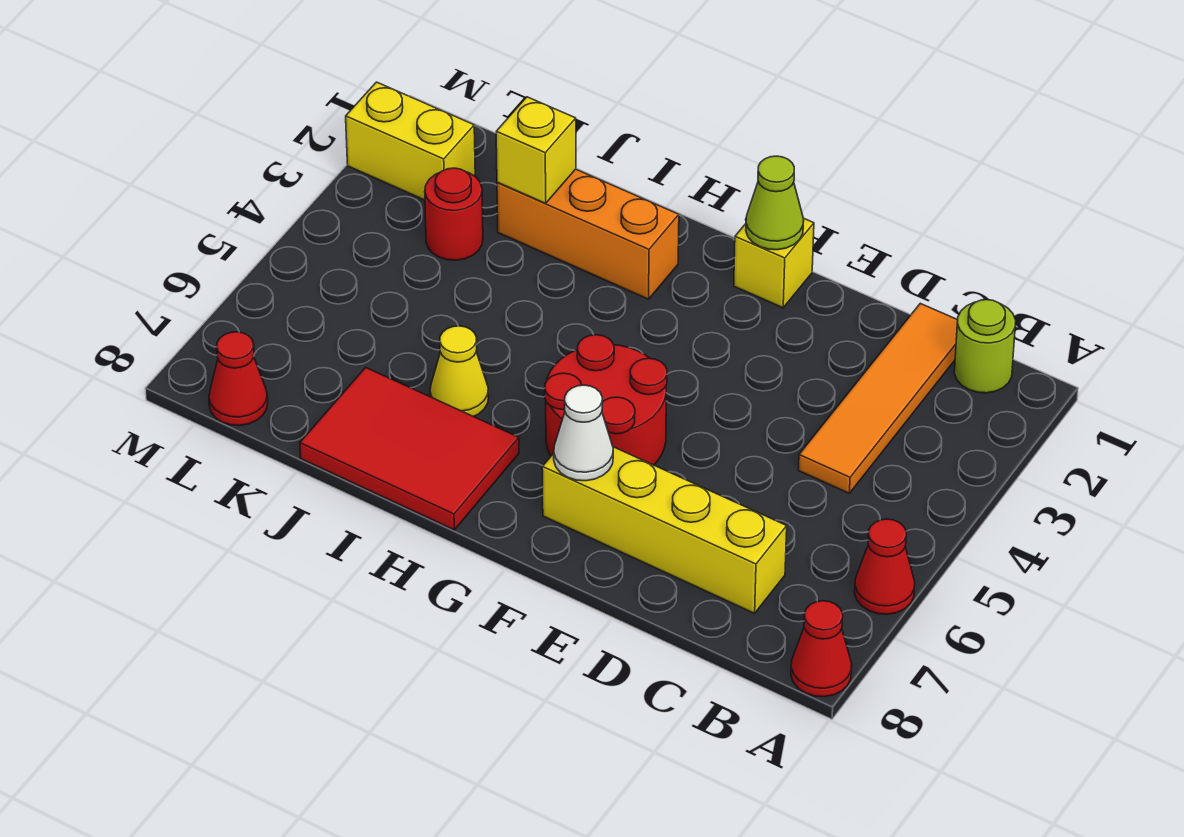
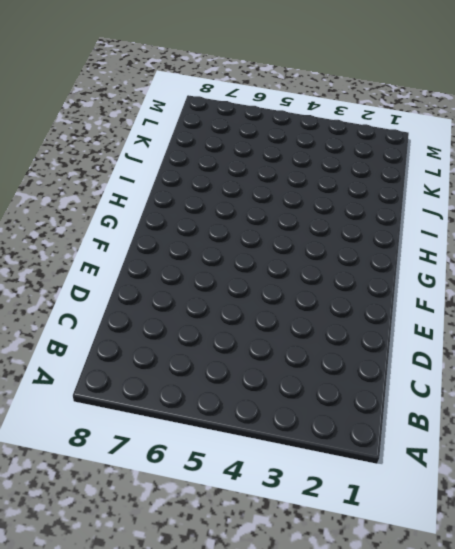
none -> red cone A6 level 1
none -> red cone A8 level 1
none -> lime round brick B1 level 1

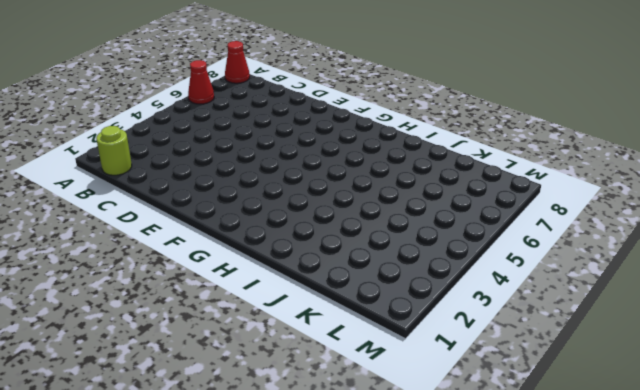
none -> orange tile C1:C4 level 1
none -> yellow brick C7:F7 level 1
none -> yellow brick F1 level 1

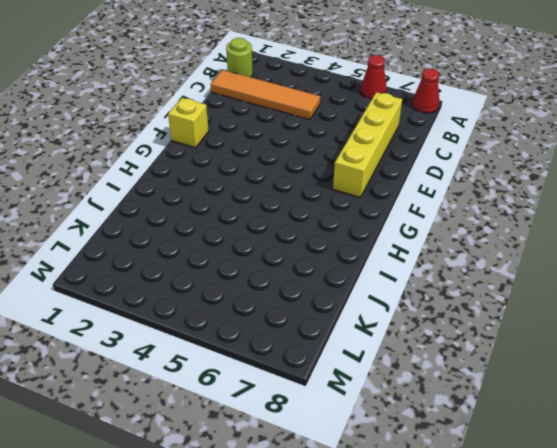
none -> red round brick F5:G6 level 1
none -> orange brick H2:J2 level 1
none -> red tile H7:J8 level 1

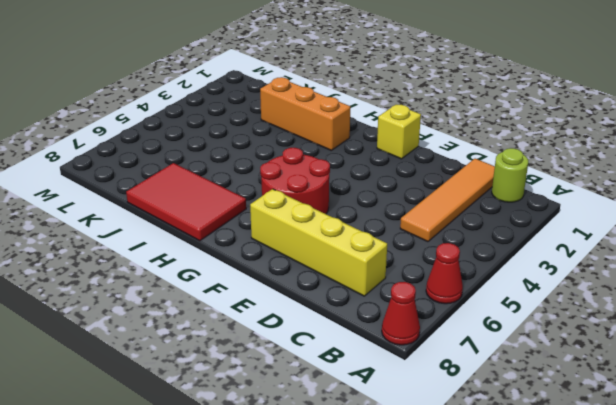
none -> yellow cone I6 level 1
none -> red round brick K3 level 1
none -> yellow brick L2:M2 level 1

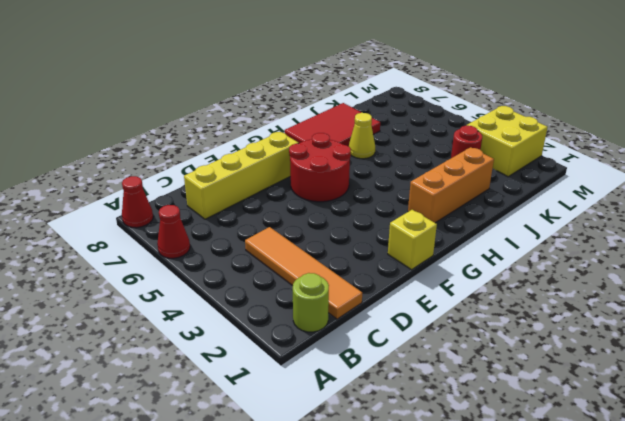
yellow brick L2:M3 level 1 -> yellow brick L2:M2 level 1
none -> red cone L8 level 1
none -> lime cone F1 level 2
none -> white cone F7 level 2

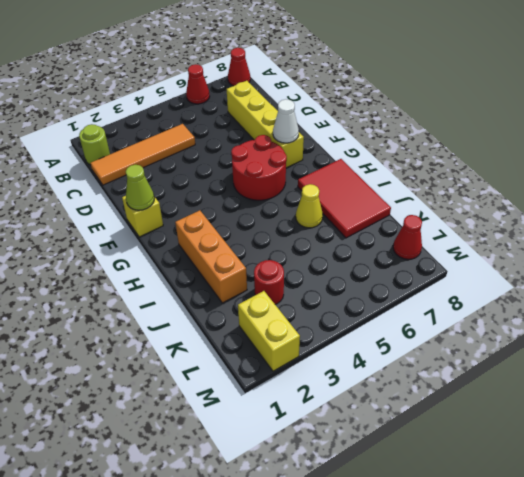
none -> yellow brick J2 level 2

